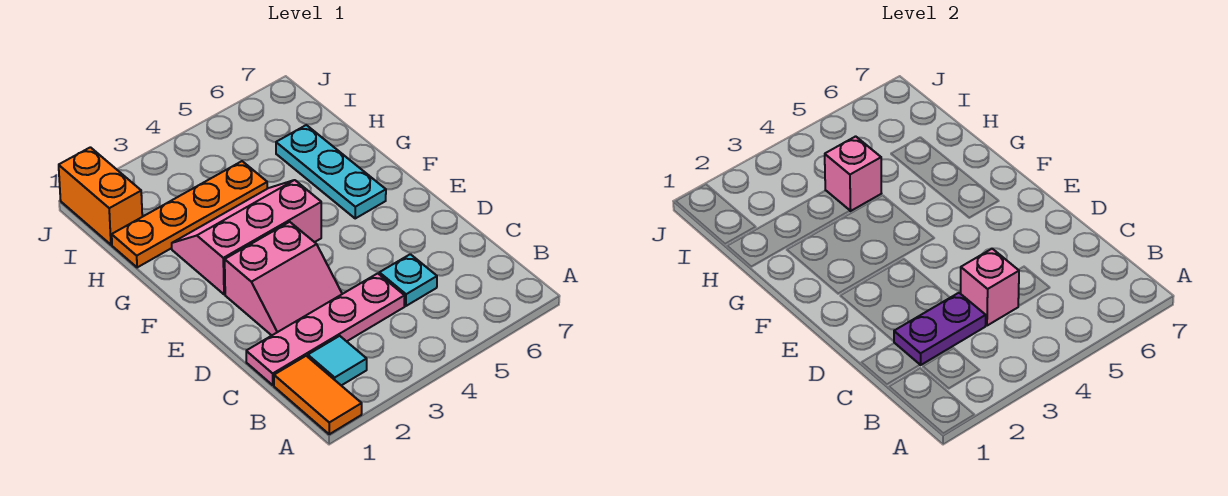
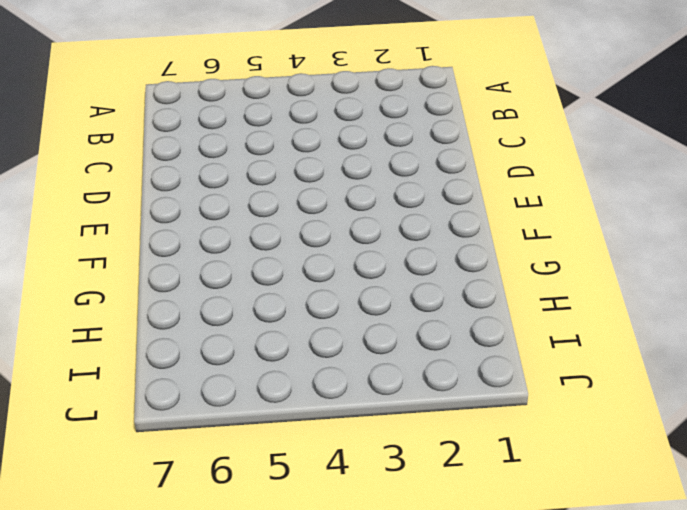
none -> orange tile A1:B1 level 1
none -> cyan tile B2 level 1
none -> pink plate C1:C4 level 1

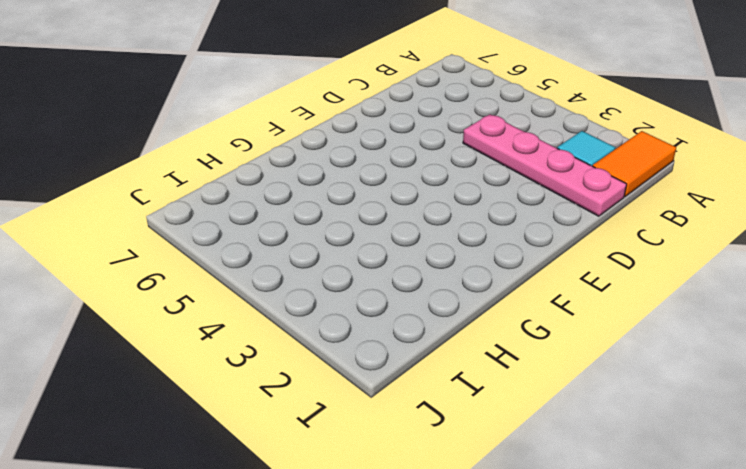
none -> cyan plate C5 level 1
none -> pink slope D2:E3 level 1 top E
none -> pink slope F2:G4 level 1 top F

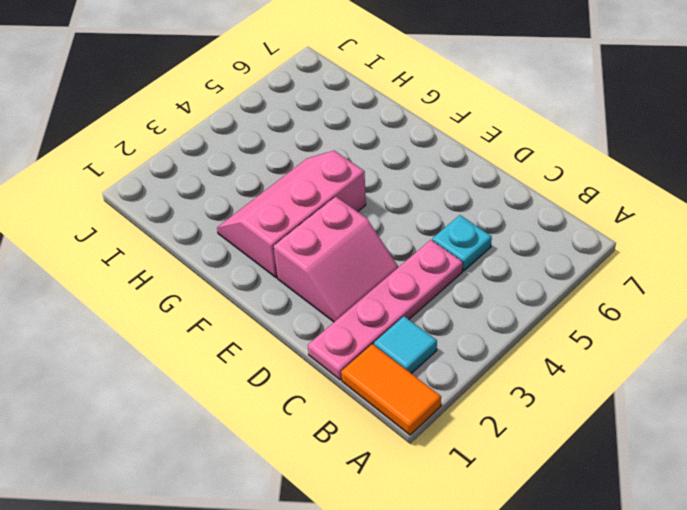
none -> cyan plate F6:H6 level 1
none -> orange plate H1:H4 level 1
none -> orange brick I1:J1 level 1

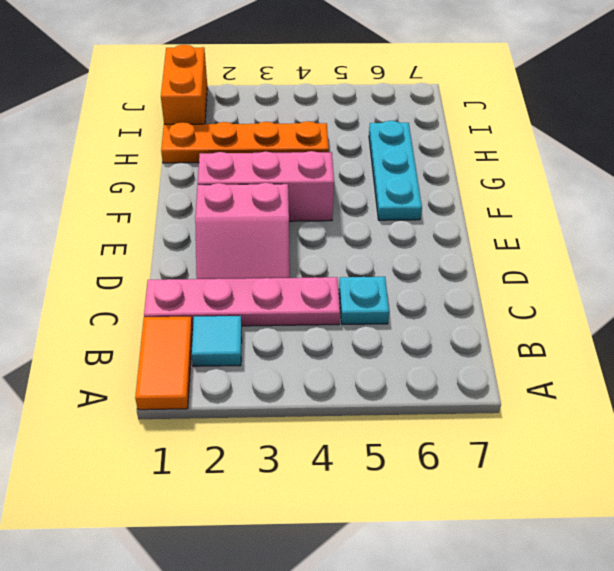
none -> purple plate C2:C3 level 2
none -> pink brick C4 level 2
none -> pink brick H4 level 2

